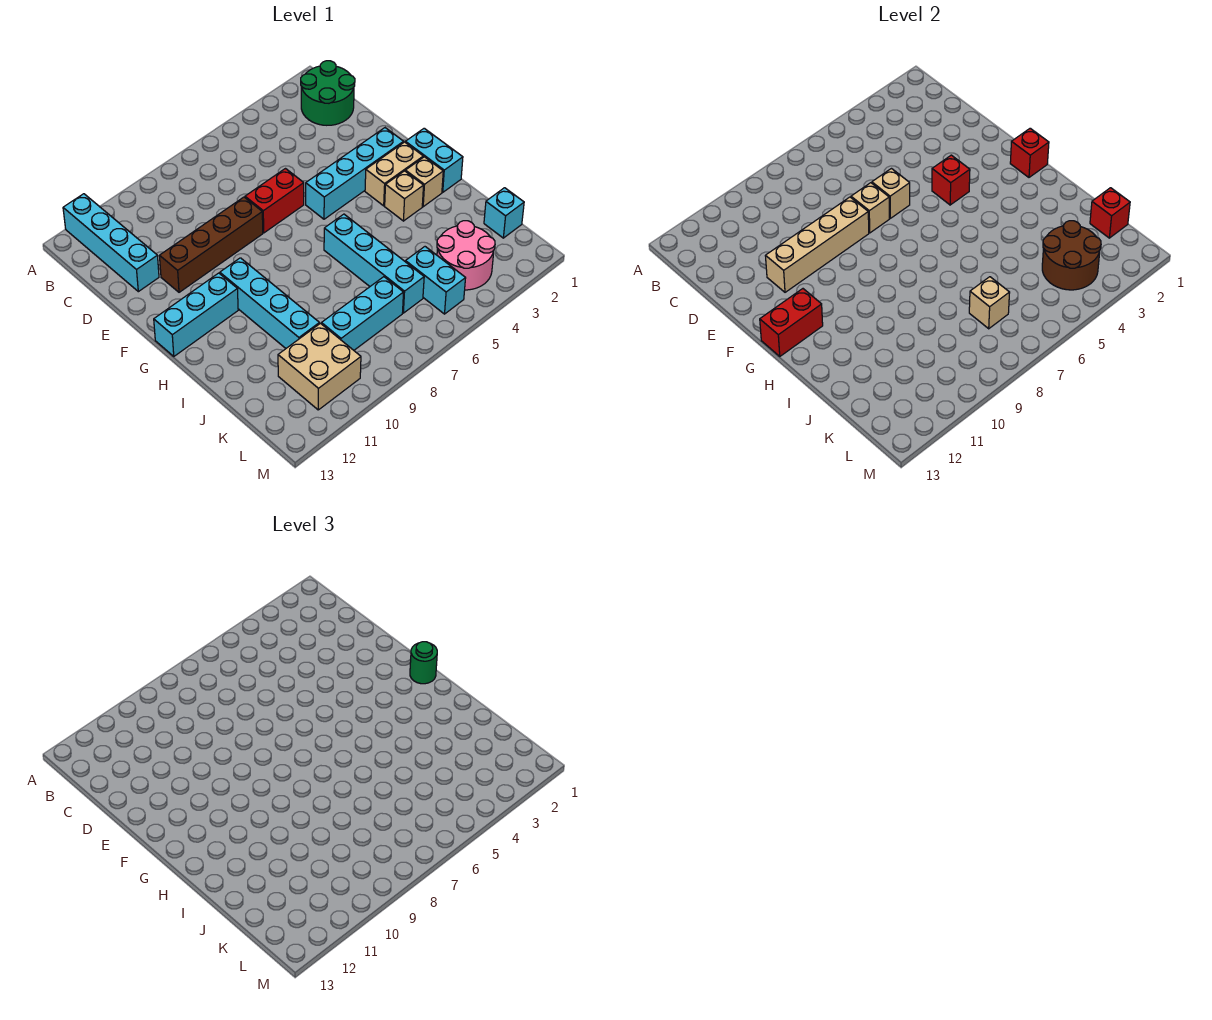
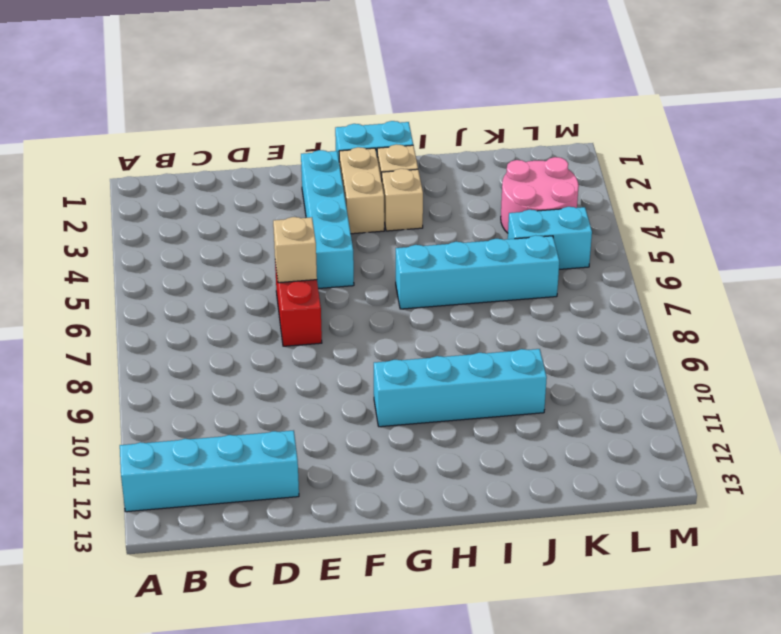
none -> green round brick B1:C2 level 1
none -> brown brick E8:E11 level 1
none -> cyan brick G11:G13 level 1

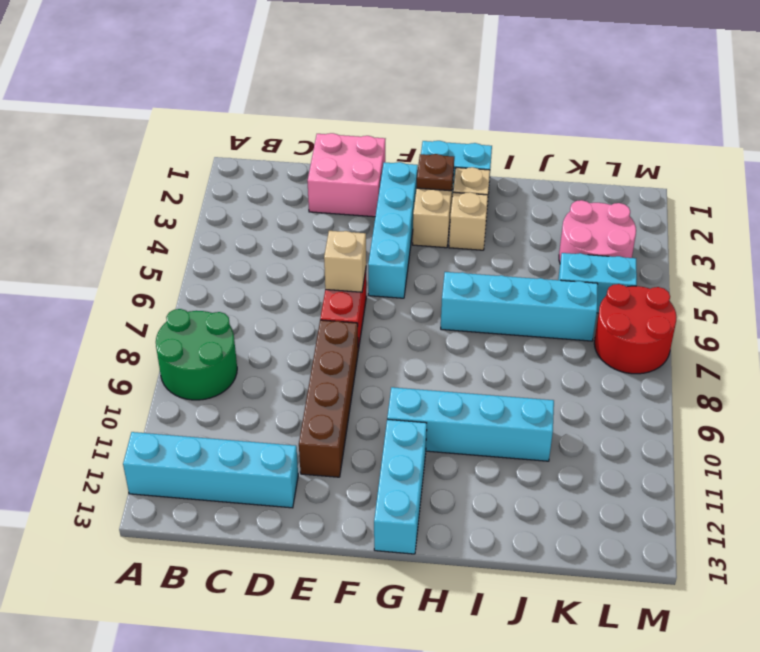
green round brick A8:B9 level 1 -> green round brick B1:C2 level 1
pink brick D1:E2 level 1 -> none
brown plate G2 level 2 -> none
red round brick L6:M7 level 1 -> none
none -> cyan brick K1 level 1
none -> cyan brick K7:K9 level 1
none -> tan brick K10:L11 level 1

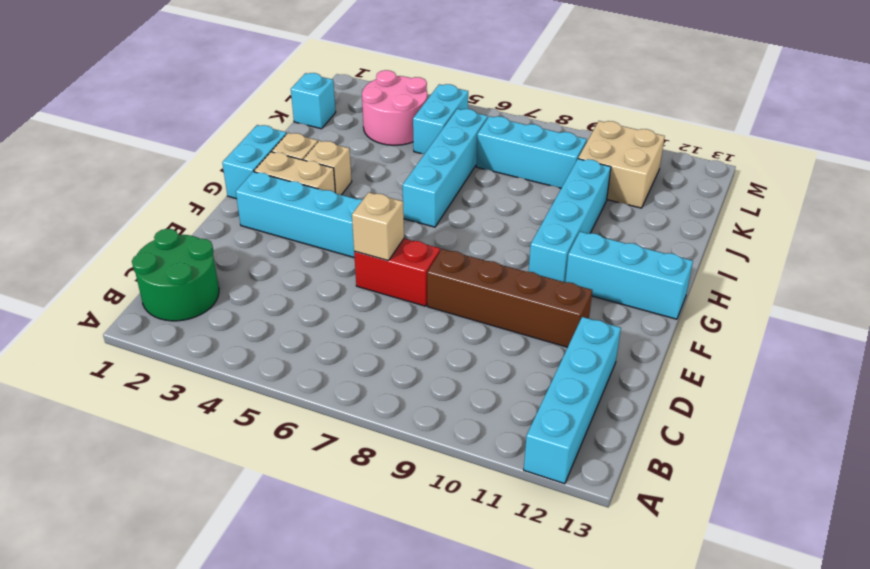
none -> tan brick E7 level 2
none -> tan brick E8:E11 level 2
none -> red brick F4 level 2

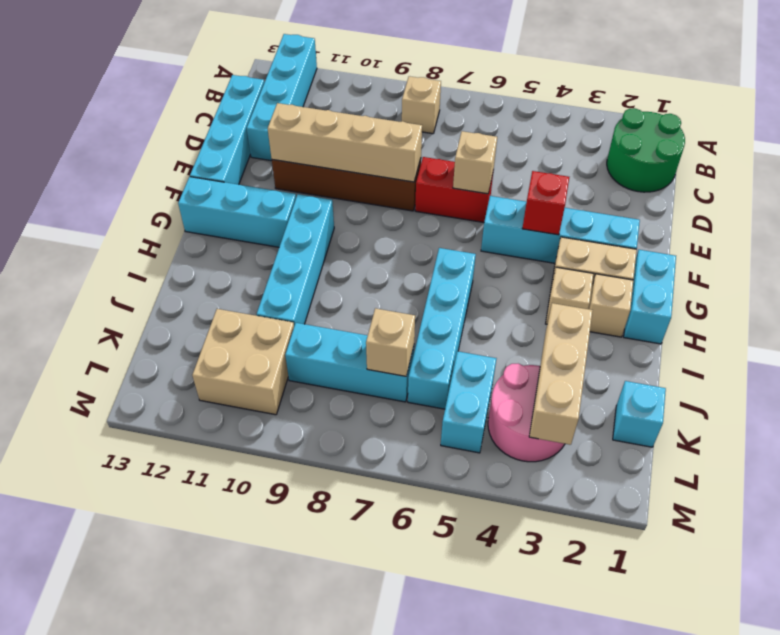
tan brick B8 level 1 -> tan brick E7 level 2
cyan brick C13:F13 level 1 -> none
tan brick J3:L3 level 2 -> brown round brick K3:L4 level 2
none -> red brick G1 level 2
none -> red brick G12:G13 level 2
none -> red brick K1 level 2

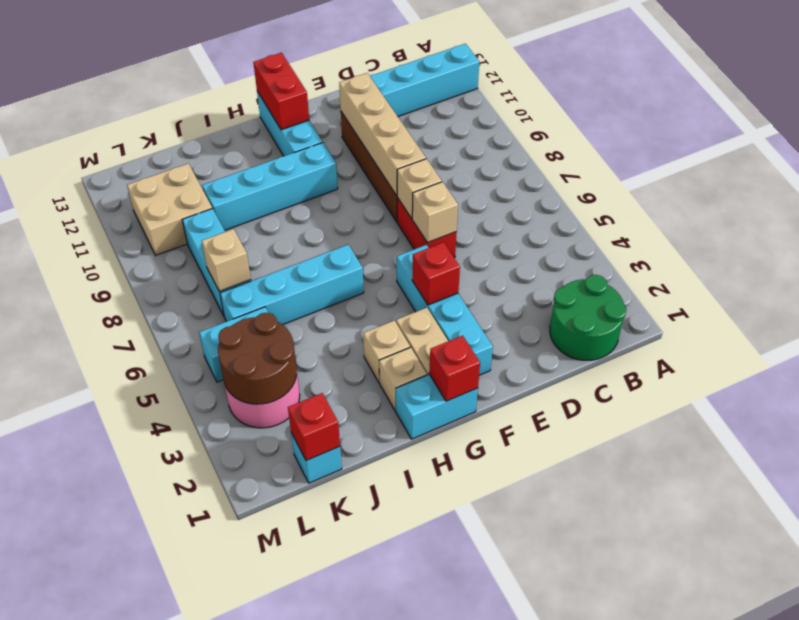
none -> green round brick G1 level 3

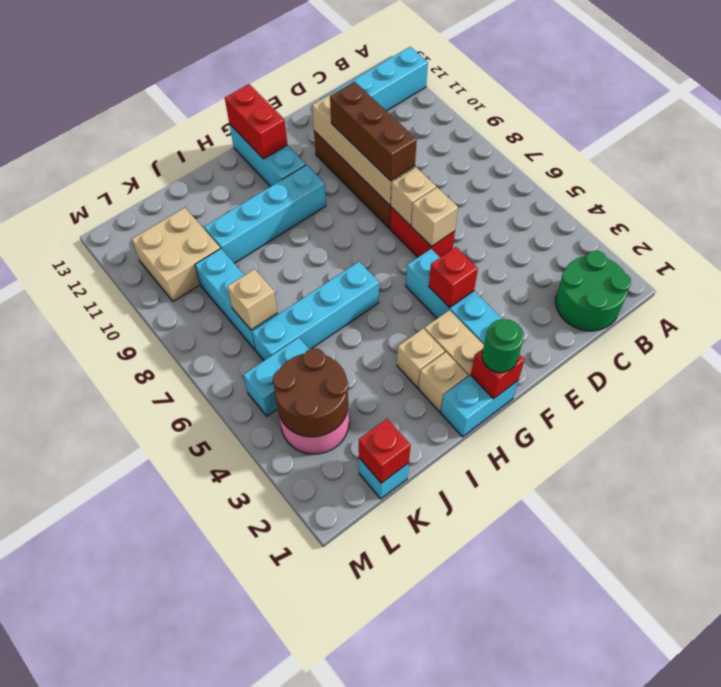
brown brick E8:E10 level 3 -> none

